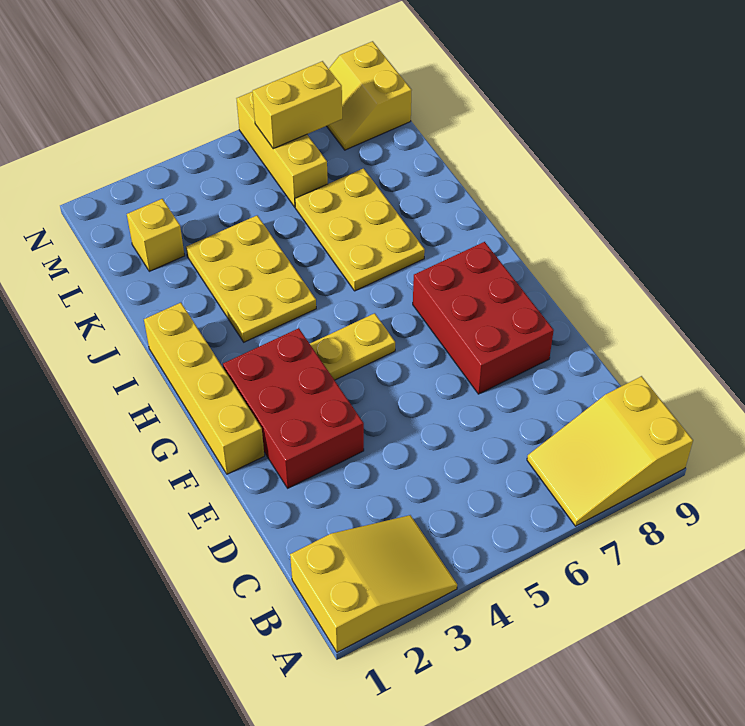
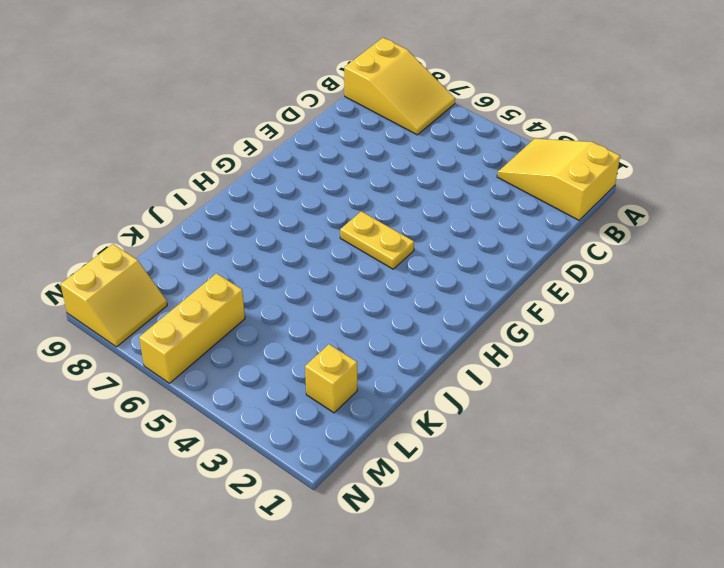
none -> red brick E2:G3 level 1
none -> red brick E7:G8 level 1
none -> yellow brick F1:I1 level 1

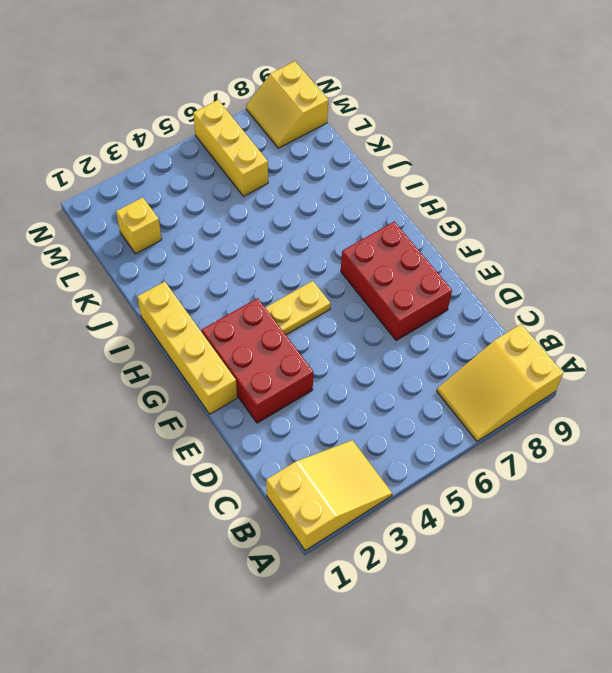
none -> yellow plate I3:K4 level 1
none -> yellow plate I6:K7 level 1
none -> yellow brick M6:M7 level 2

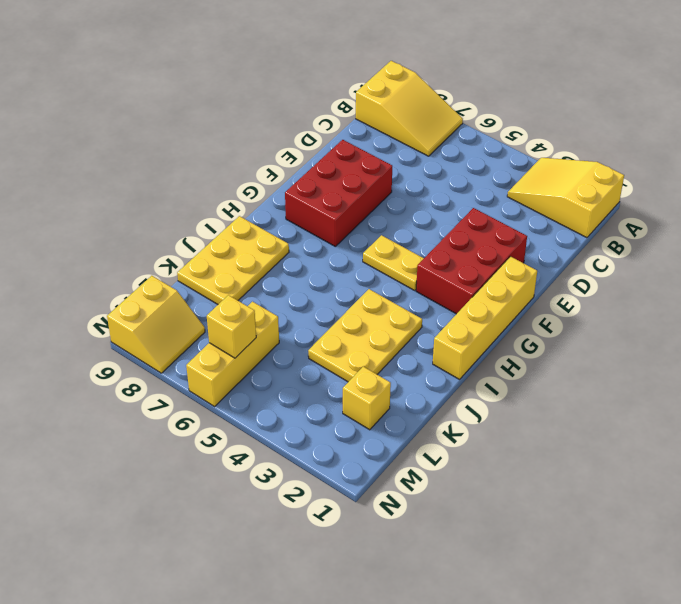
yellow plate I8:K9 level 1 -> yellow plate I6:K7 level 1
yellow brick M6 level 2 -> yellow brick M6:M7 level 2

